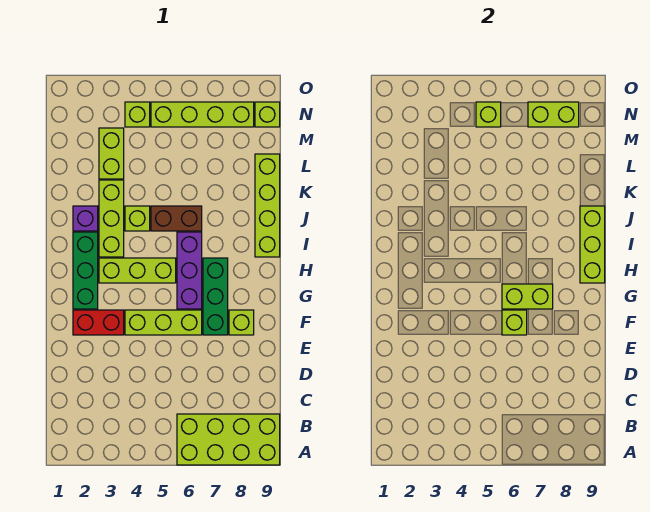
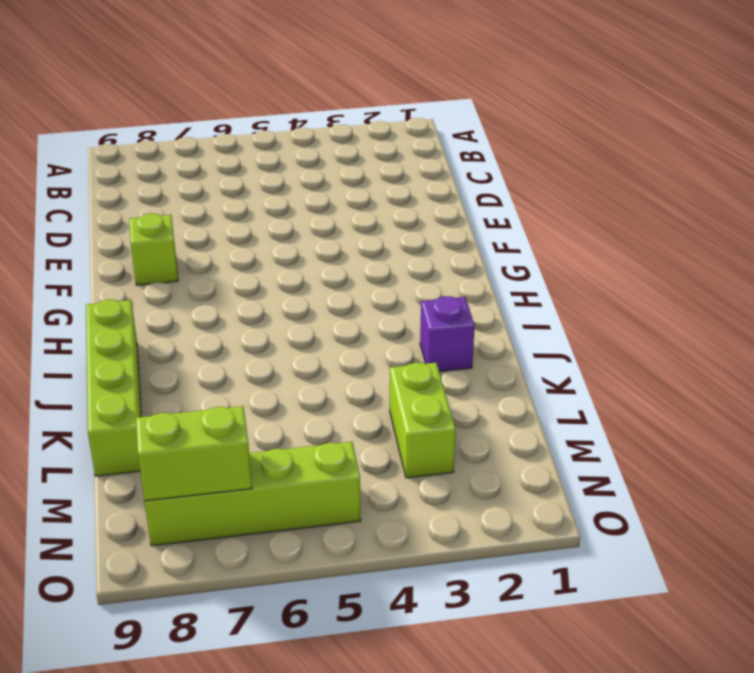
none -> lime brick A6:B9 level 1
none -> red brick F2:F3 level 1
none -> lime brick F4:F6 level 1

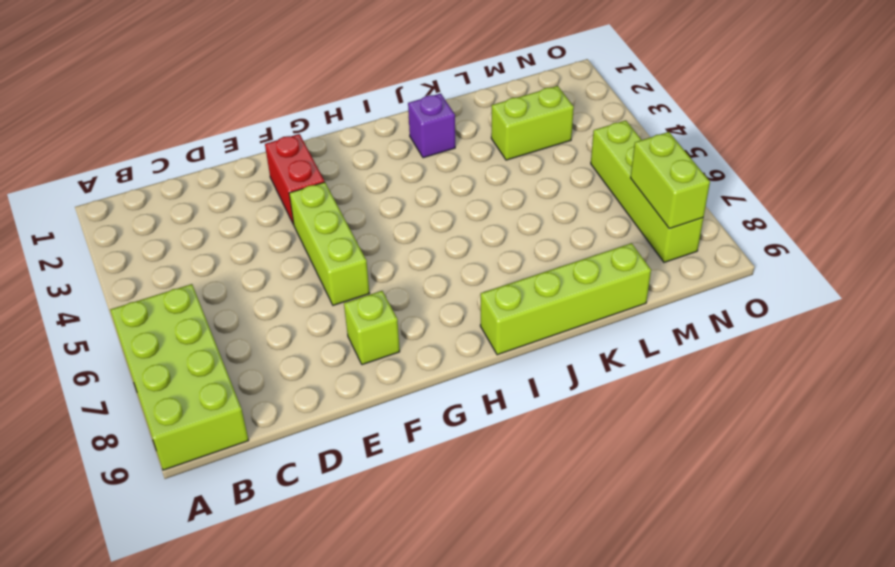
none -> green brick F7:H7 level 1
none -> green brick G2:I2 level 1
none -> purple brick G6:I6 level 1

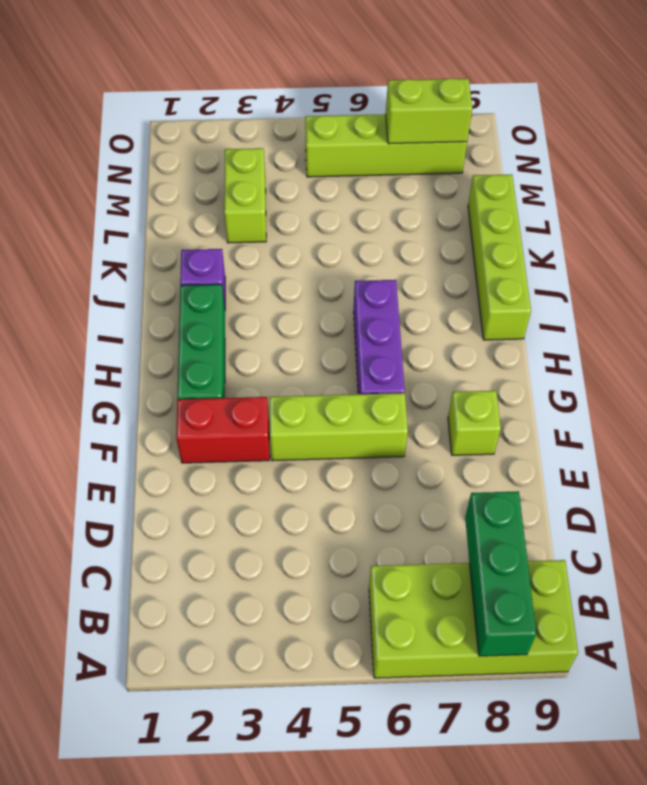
green brick A8:C8 level 2 -> green brick F7:H7 level 1
none -> lime brick H3:H5 level 1
none -> lime brick I3:K3 level 1
none -> lime brick J4 level 1

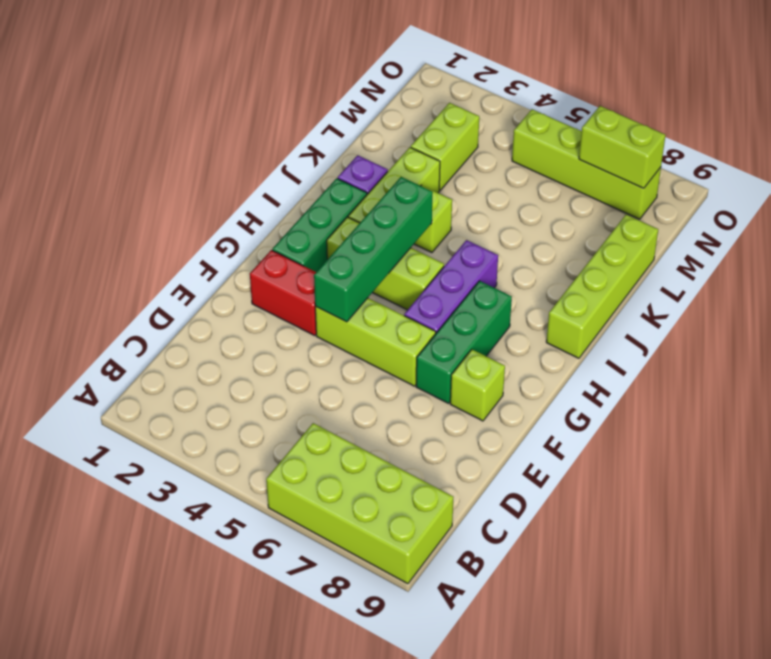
green brick F4:I4 level 2 -> none
none -> brown brick J5:J6 level 1
none -> lime brick N4 level 1
none -> lime brick N9 level 1

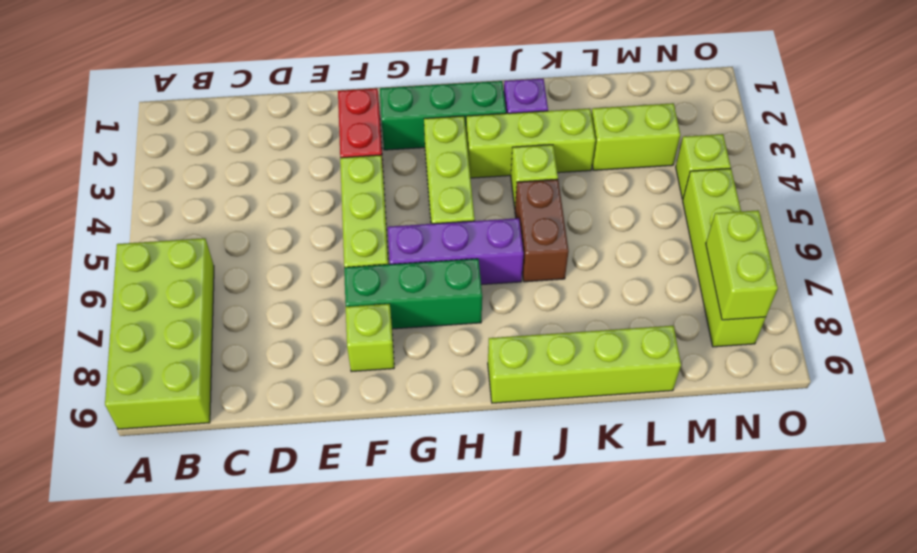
none -> lime brick N9 level 1
none -> lime brick F6 level 2
none -> lime brick G6:G7 level 2

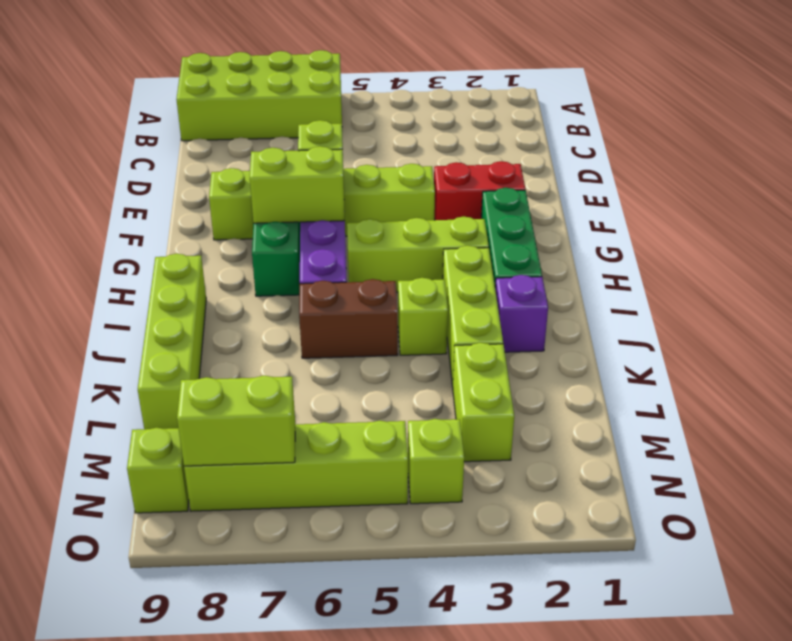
none -> lime brick H9:J9 level 2
none -> lime brick N5 level 2

